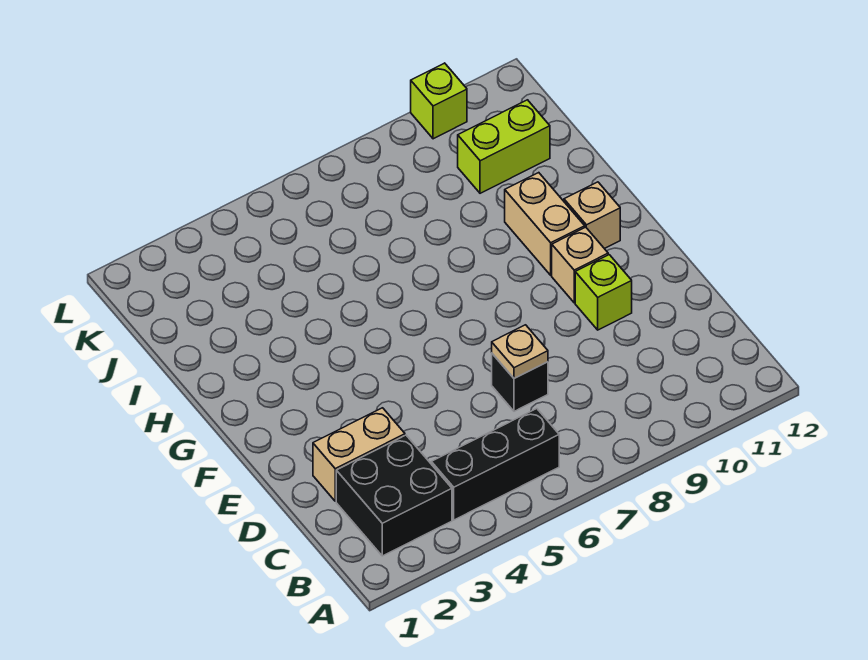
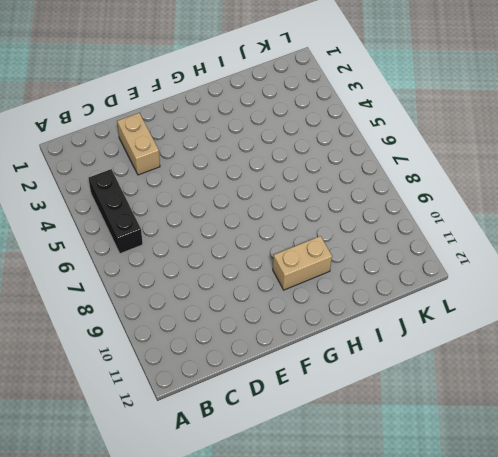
none -> black brick B2:C3 level 1
none -> black brick D7 level 1

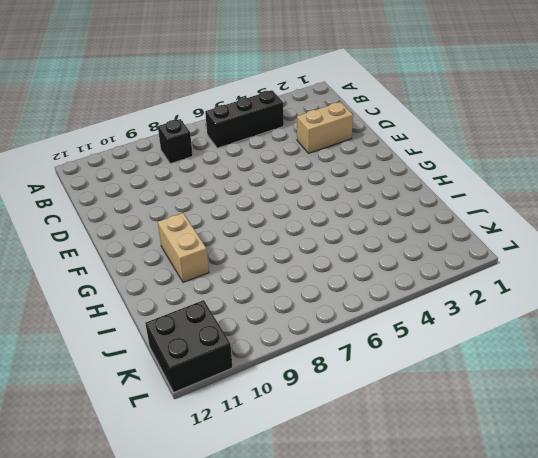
black brick B8 level 1 -> black brick D7 level 1
black brick K11:L12 level 1 -> black brick B2:C3 level 1
none -> lime brick E10 level 1
none -> tan brick F10 level 1

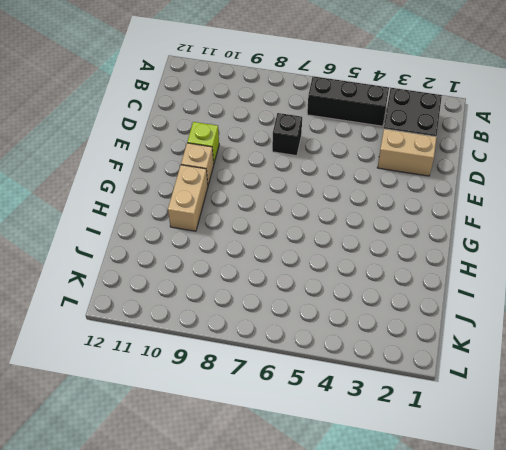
none -> tan brick G11 level 1
none -> lime brick J10:J11 level 1

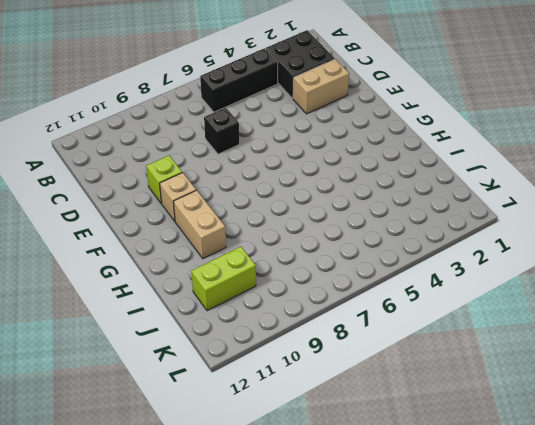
none -> tan brick G11 level 1
none -> lime brick L10 level 1

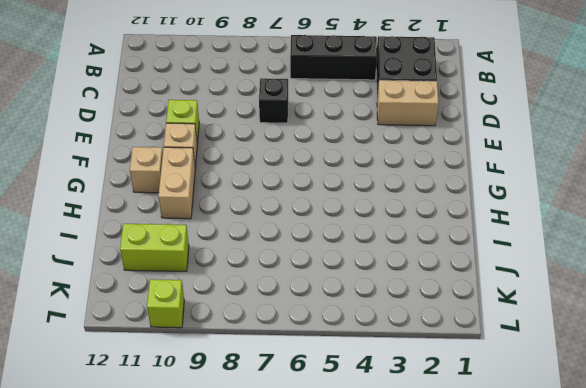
none -> tan plate D7 level 2

